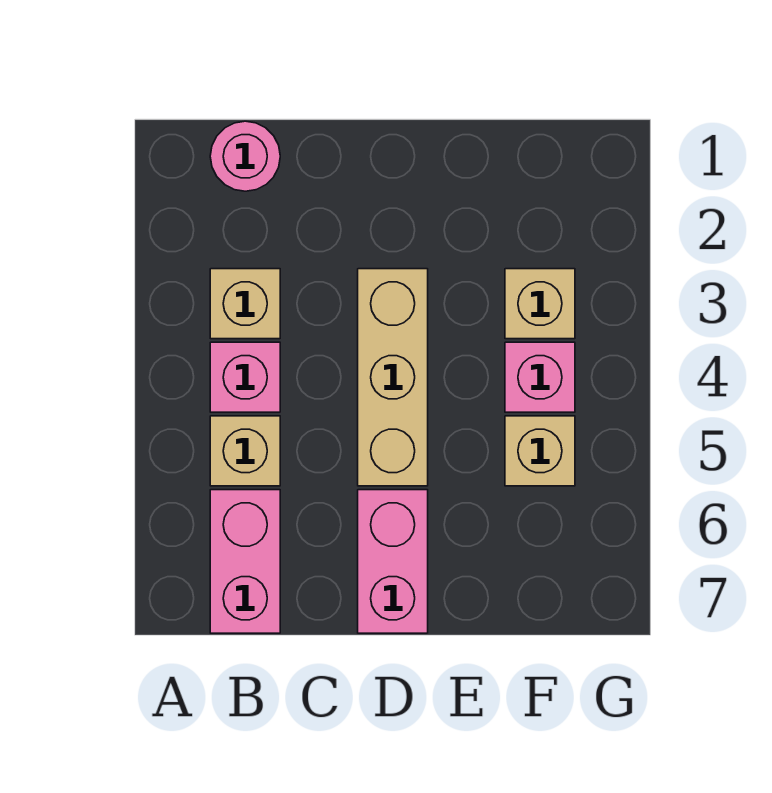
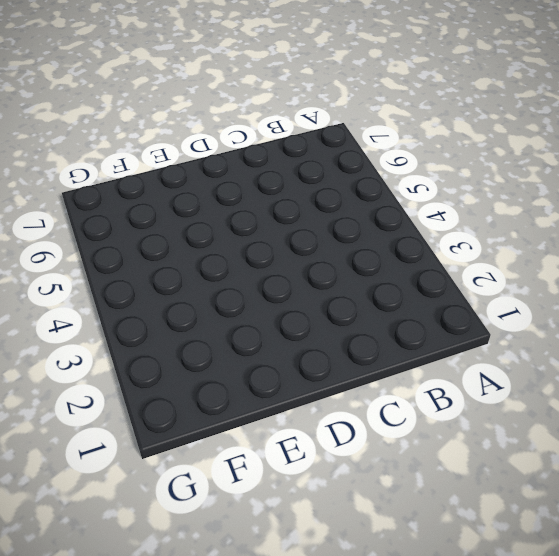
none -> pink round brick B1 level 1
none -> tan brick B3 level 1

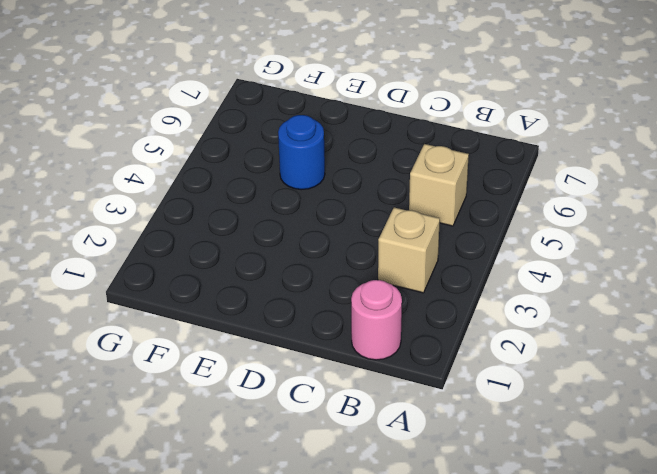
blue round brick E5 level 1 -> none
none -> pink brick B4 level 1
none -> pink brick B6:B7 level 1

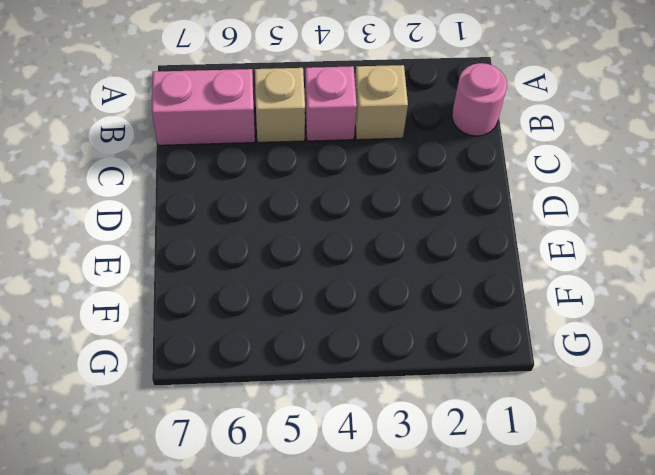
none -> tan brick D3:D5 level 1
none -> pink brick D6:D7 level 1

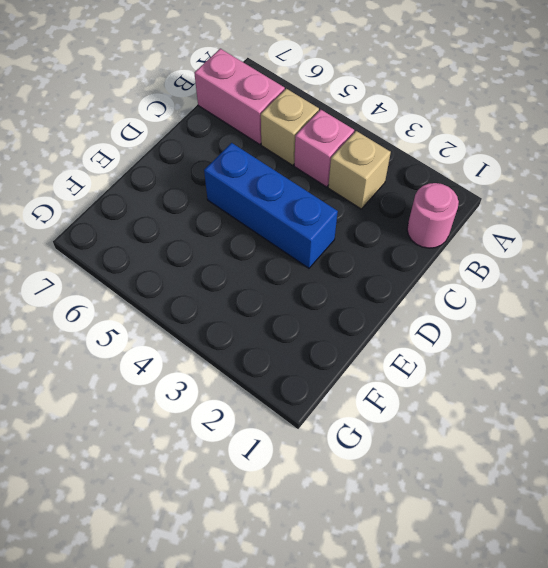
blue brick D3:D5 level 1 -> tan brick D3:D5 level 1
none -> pink brick D6:D7 level 1
none -> tan brick F3 level 1

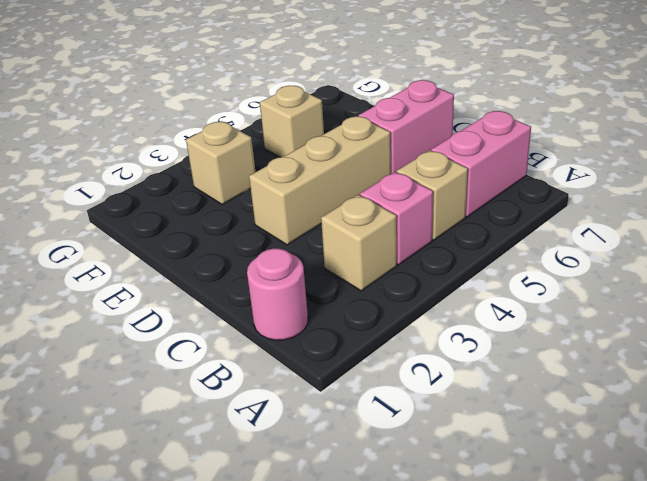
none -> pink brick F4 level 1

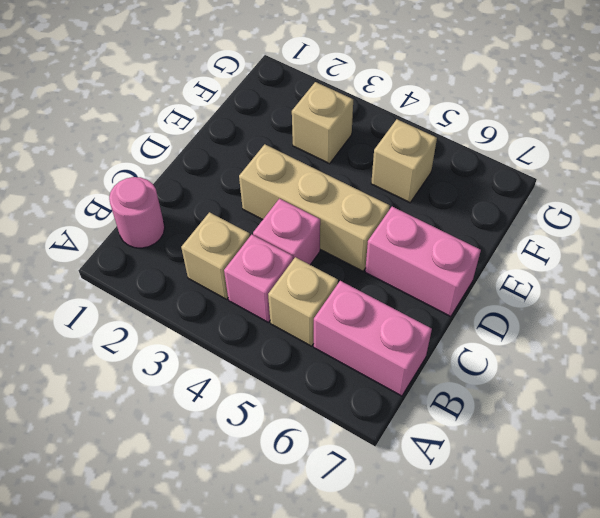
pink brick C4 level 1 -> pink brick F4 level 1

